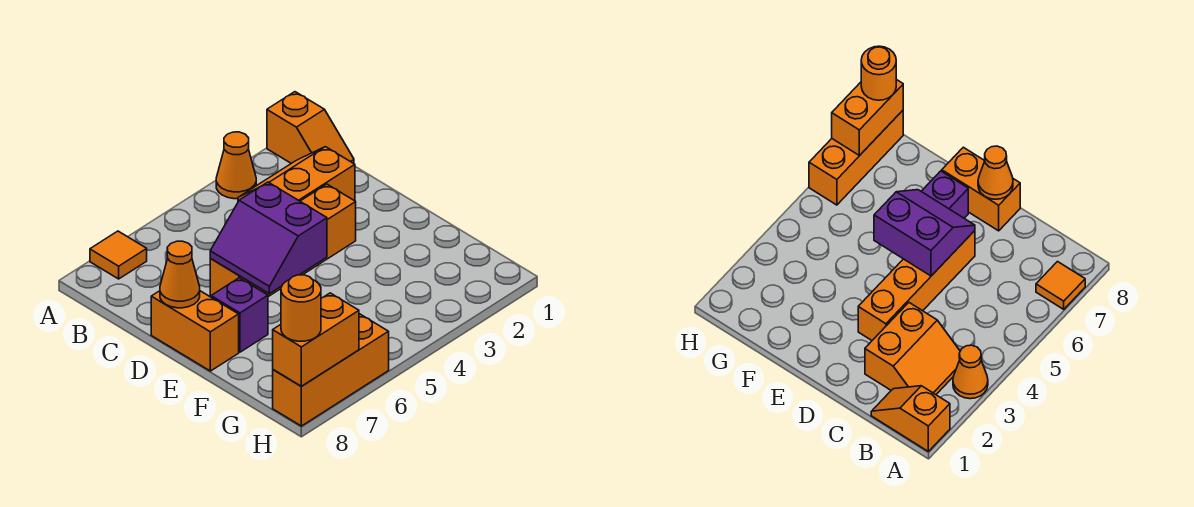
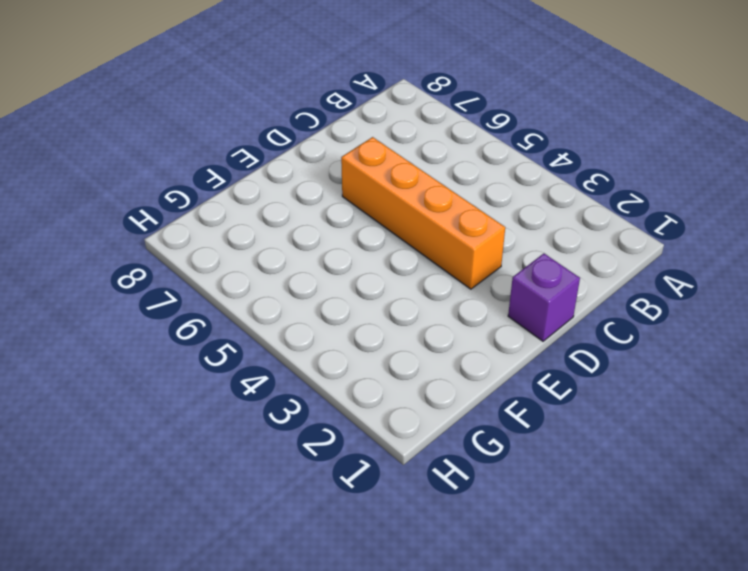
purple brick D1 level 1 -> purple brick E7 level 1
none -> orange slope A1:B1 level 1 top A
none -> orange cone A3 level 1
none -> orange tile A7 level 1

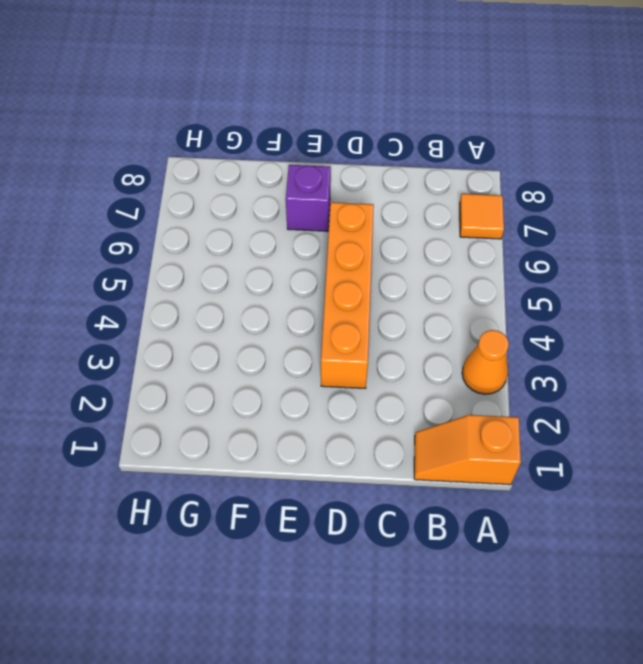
none -> orange slope B2:C3 level 1 top C
none -> orange brick D8:E8 level 1
none -> orange brick H6:H8 level 1

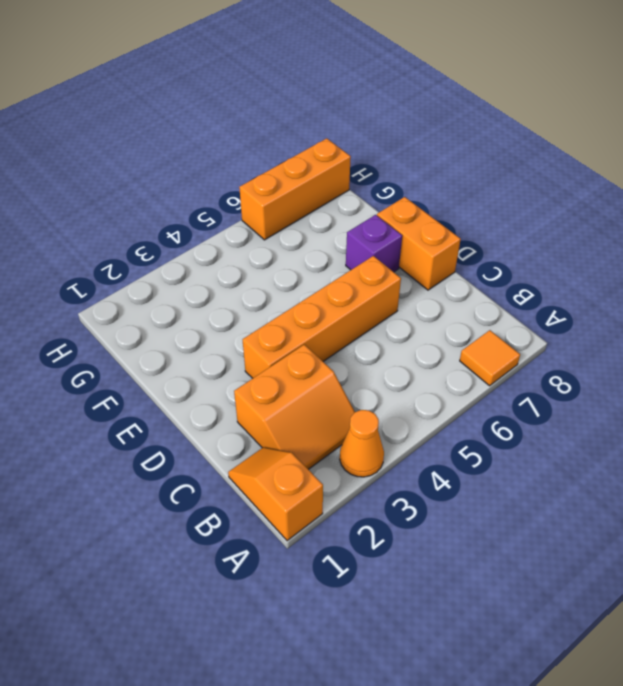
none -> purple slope D5:E6 level 2 top 5
none -> orange cone D8 level 2
none -> orange brick H7:H8 level 2

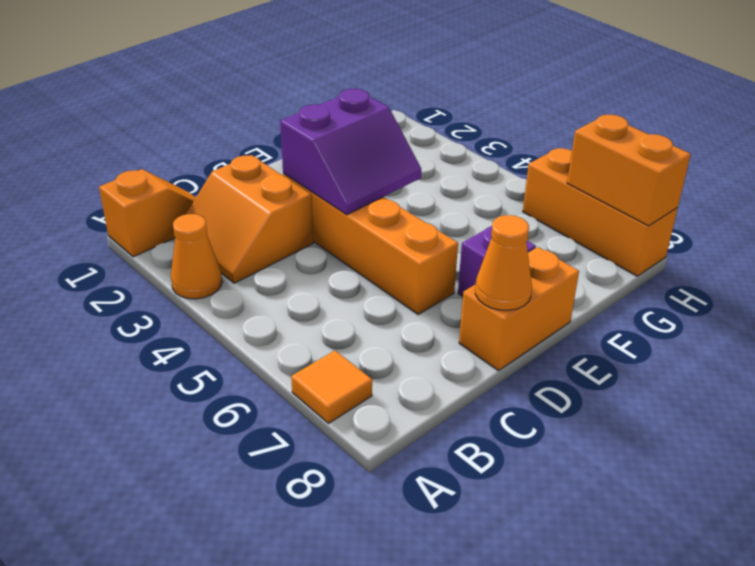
purple slope D3:E4 level 2 top 3 -> purple slope D5:E6 level 2 top 5
none -> orange round brick H8 level 3

